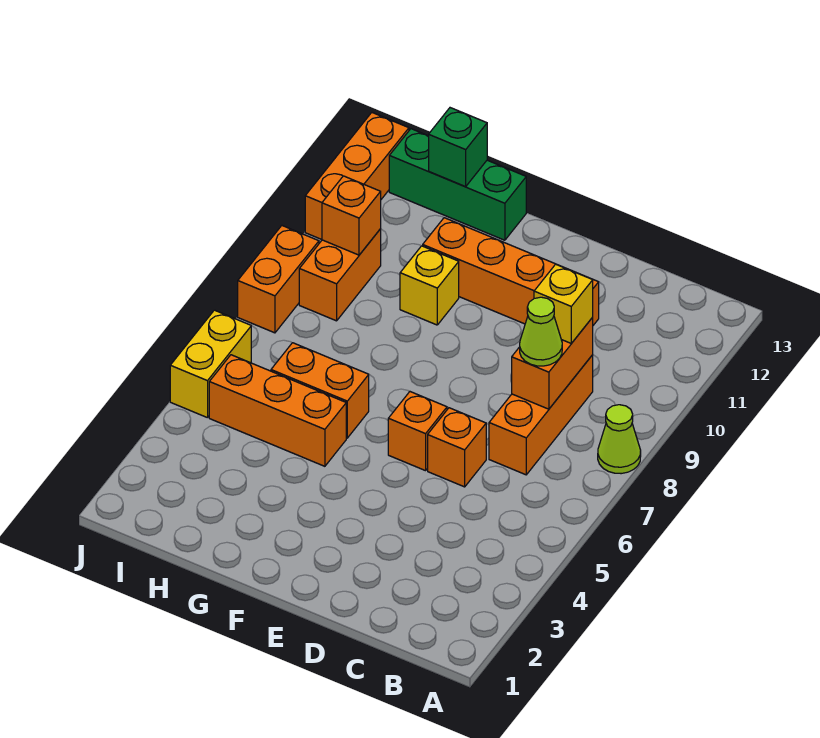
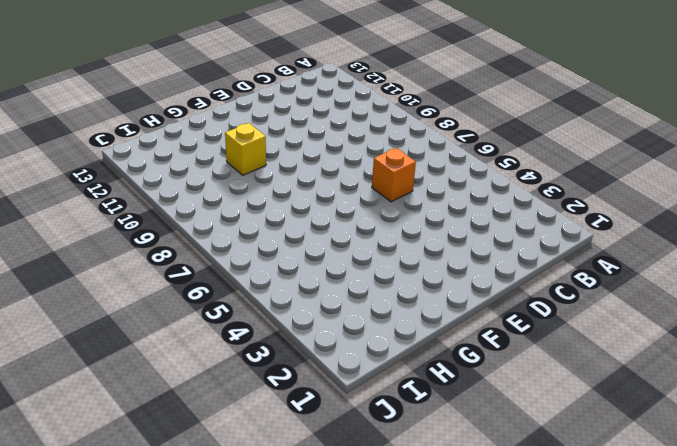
none -> lime cone A8 level 1
none -> orange brick C7:C9 level 1
none -> orange brick D11:G11 level 1

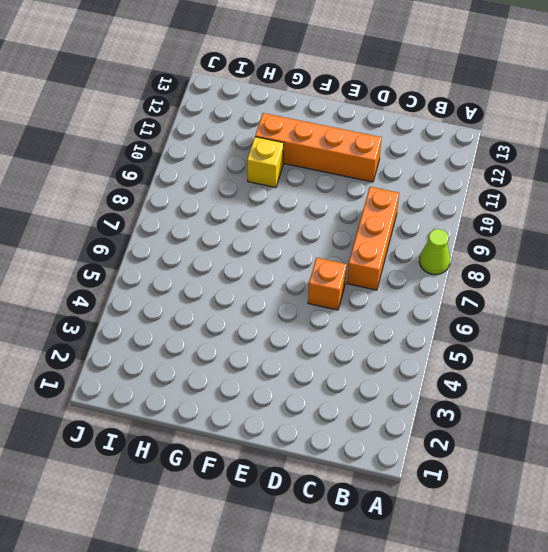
none -> orange brick E6 level 1
none -> orange brick G5:I5 level 1
none -> orange brick G6:H6 level 1

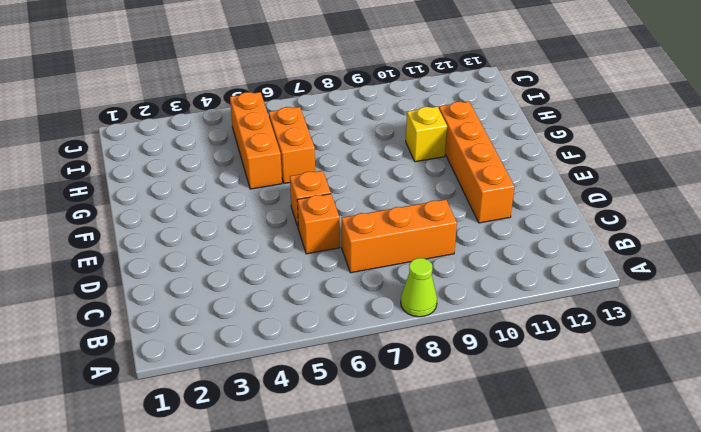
none -> green brick G13:I13 level 1
none -> orange brick I9:I10 level 1
none -> yellow brick J5:J6 level 1

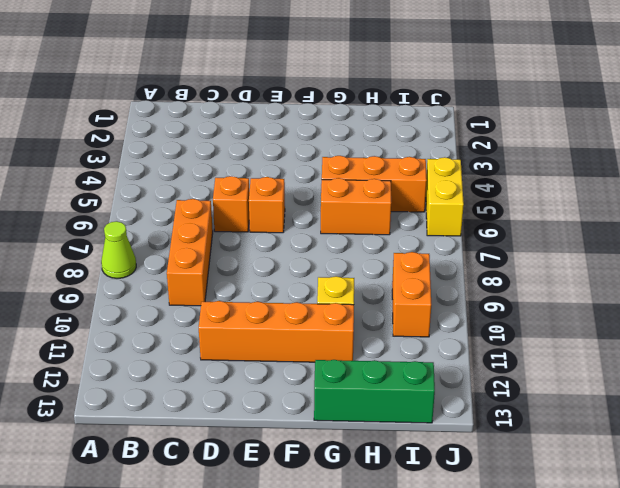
none -> orange brick J8:J9 level 1
none -> orange brick J11:J13 level 1
none -> orange brick C8:C9 level 2

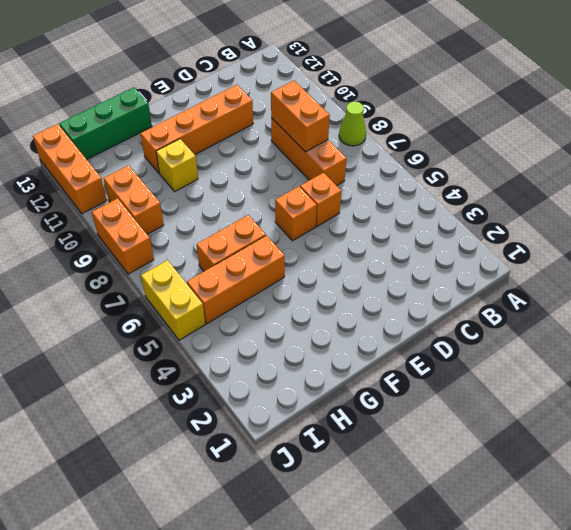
none -> green brick H13 level 2
none -> orange brick I10 level 2
none -> lime cone C8 level 3

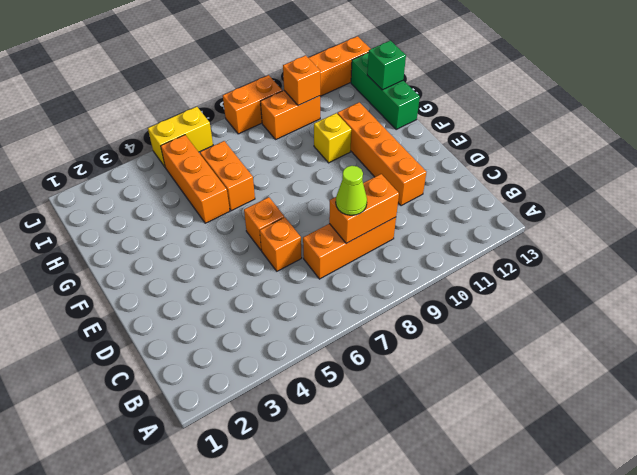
none -> lime cone A8 level 1
none -> yellow brick C9 level 3

